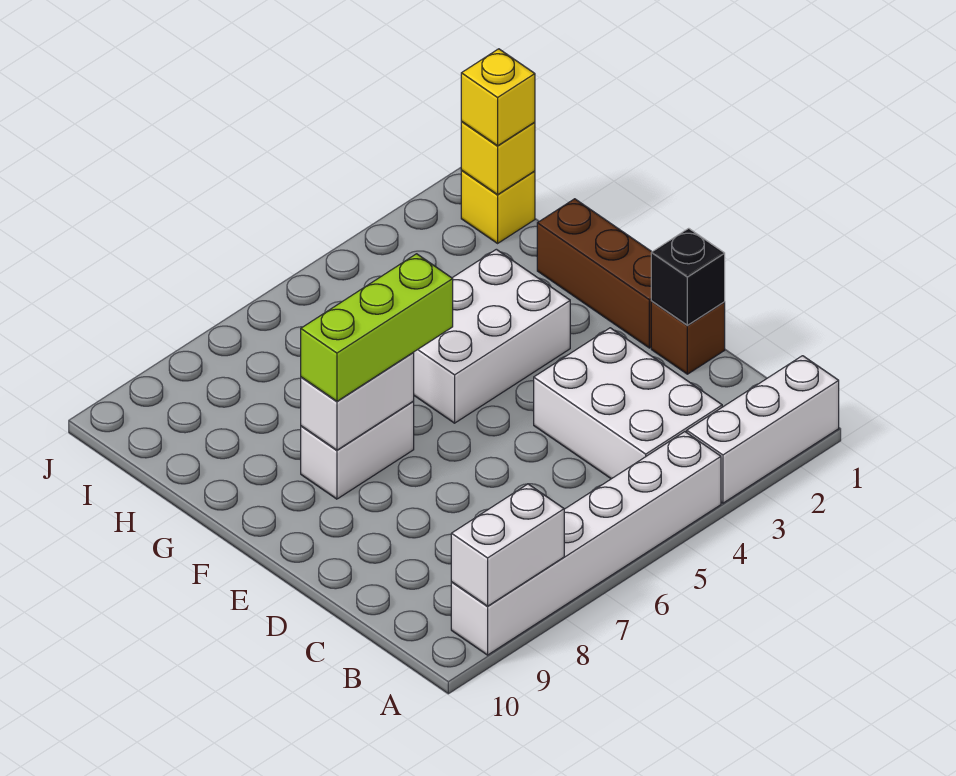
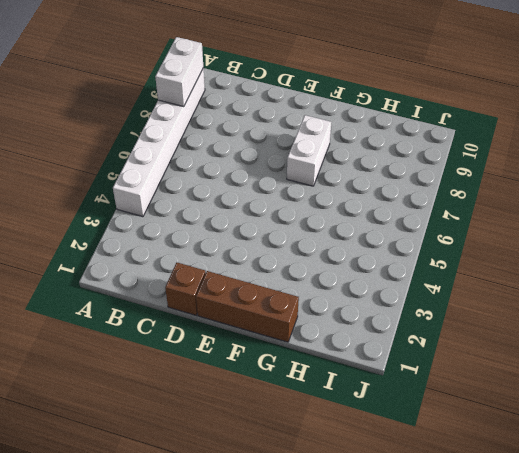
none -> white brick A1:A3 level 1
none -> white brick B3:D4 level 1
none -> white brick F3:G5 level 1

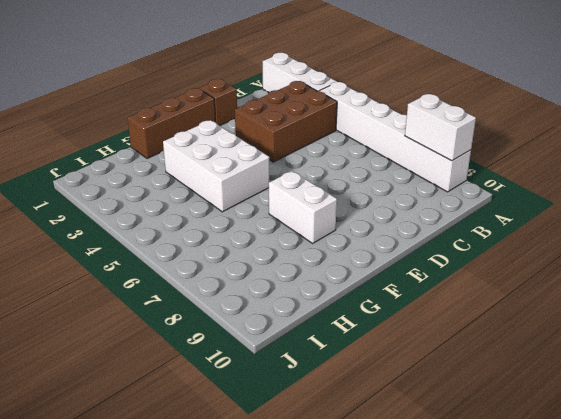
brown brick B3:D4 level 1 -> white brick B3:D4 level 1
none -> yellow brick I1 level 1
none -> black brick D1 level 2
none -> white brick F7:F8 level 2

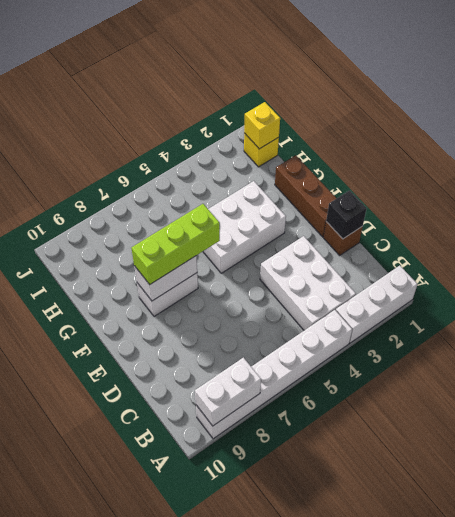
none -> yellow brick I1 level 3

